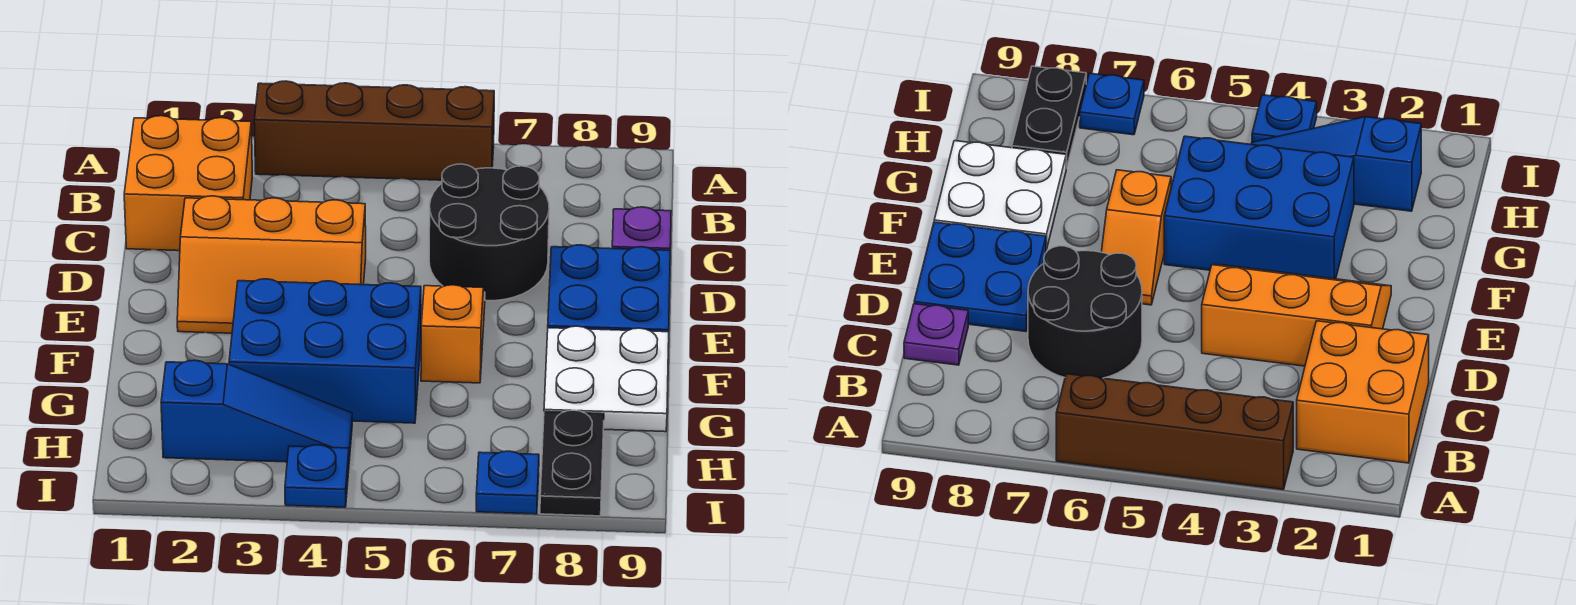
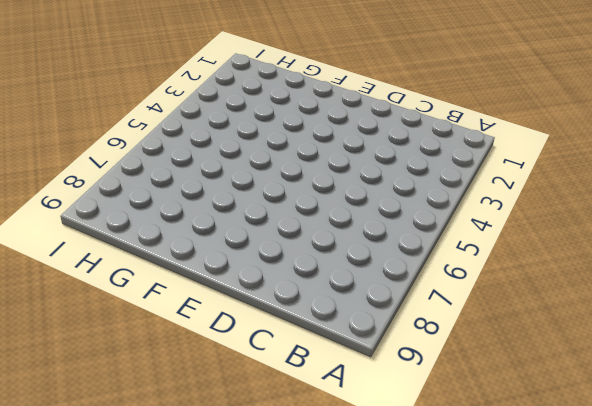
none -> brown brick A3:A6 level 1
none -> orange brick B1:C2 level 1
none -> black round brick C6:D7 level 1

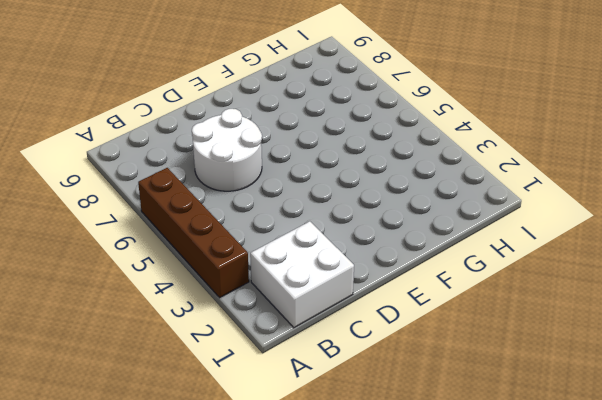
white brick B1:C2 level 1 -> orange brick B1:C2 level 1
white round brick C6:D7 level 1 -> black round brick C6:D7 level 1
none -> purple plate C9 level 1
none -> orange slope D2:E4 level 1 top D
none -> blue plate D8:E9 level 1

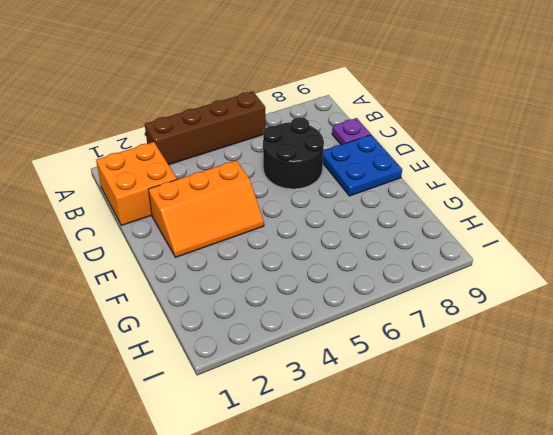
none -> orange slope E6:F6 level 1 top F
none -> blue brick F3:G5 level 1
none -> white plate F8:G9 level 1

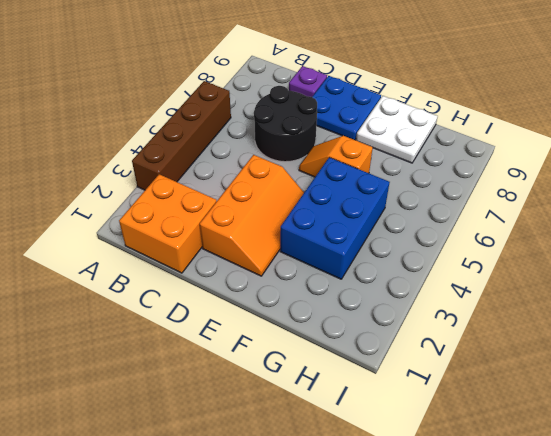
none -> blue slope H2:H4 level 1 top 2
none -> black plate H8:I8 level 1
none -> blue plate I4 level 1

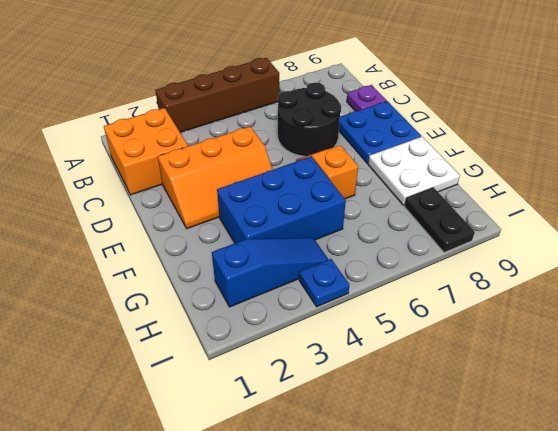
none -> blue plate I7 level 1

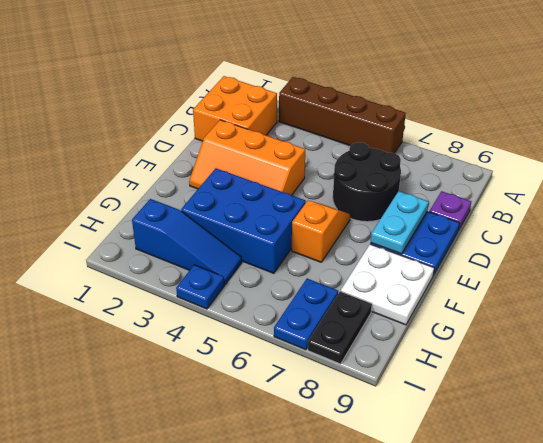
cyan plate D8:E8 level 2 -> none
blue plate H7:I7 level 1 -> blue plate I7 level 1

